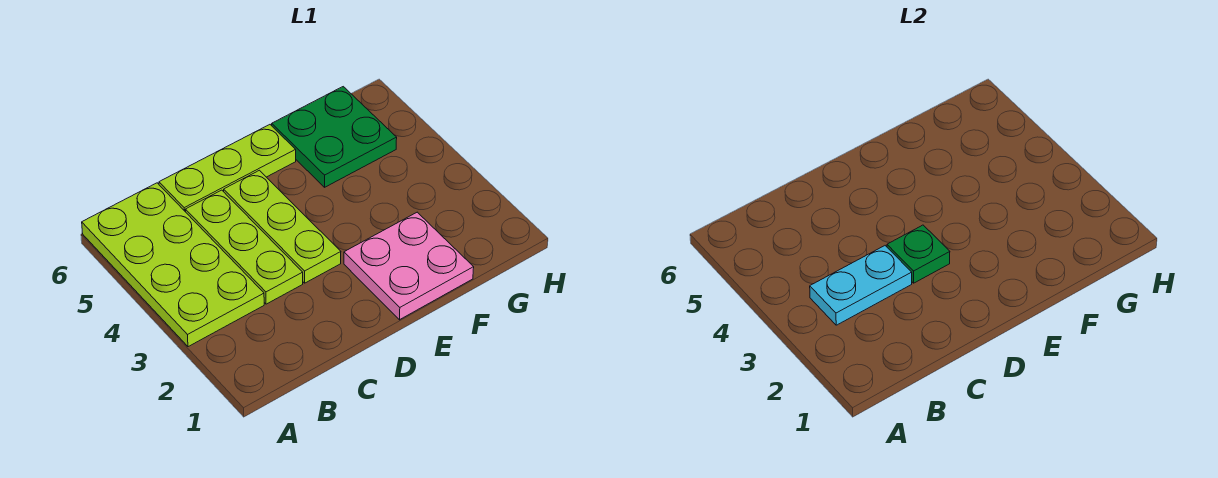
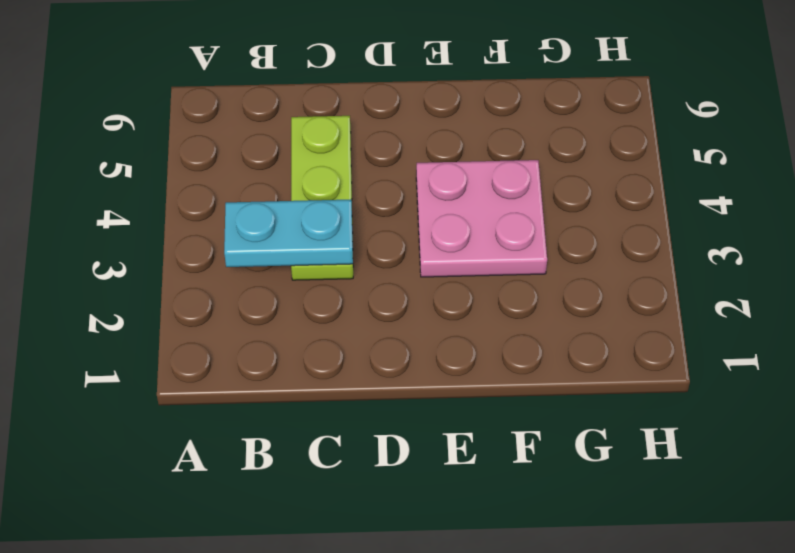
pink plate E3:F4 level 1 -> pink plate E1:F2 level 1
none -> lime plate A3:B6 level 1
none -> lime plate C6:E6 level 1

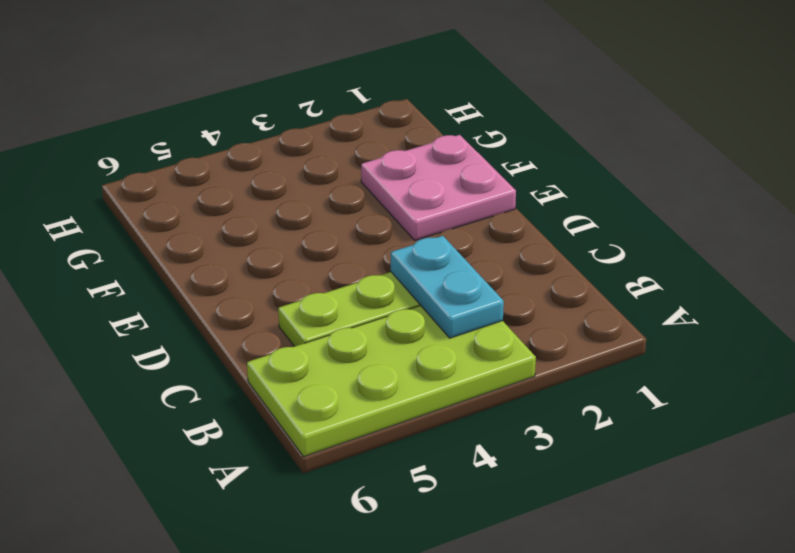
none -> lime plate C6:E6 level 1
none -> lime plate D3:D5 level 1

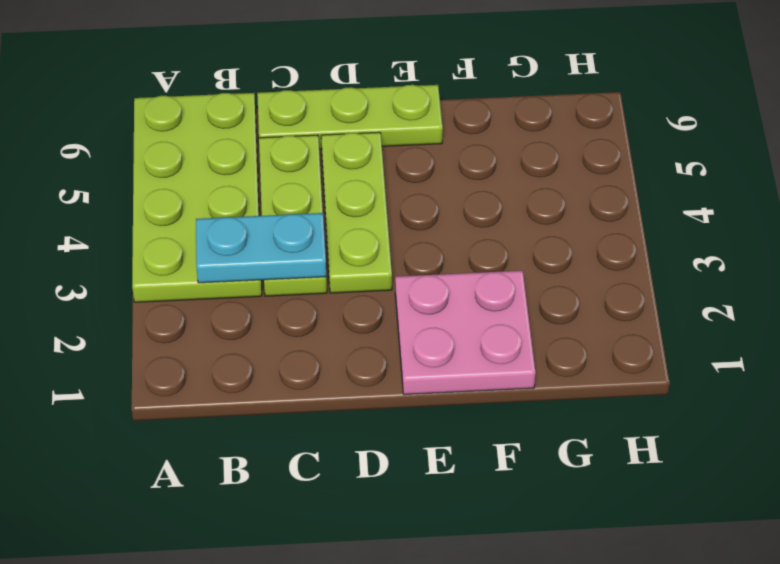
none -> green plate F5:G6 level 1
none -> green plate D3 level 2

